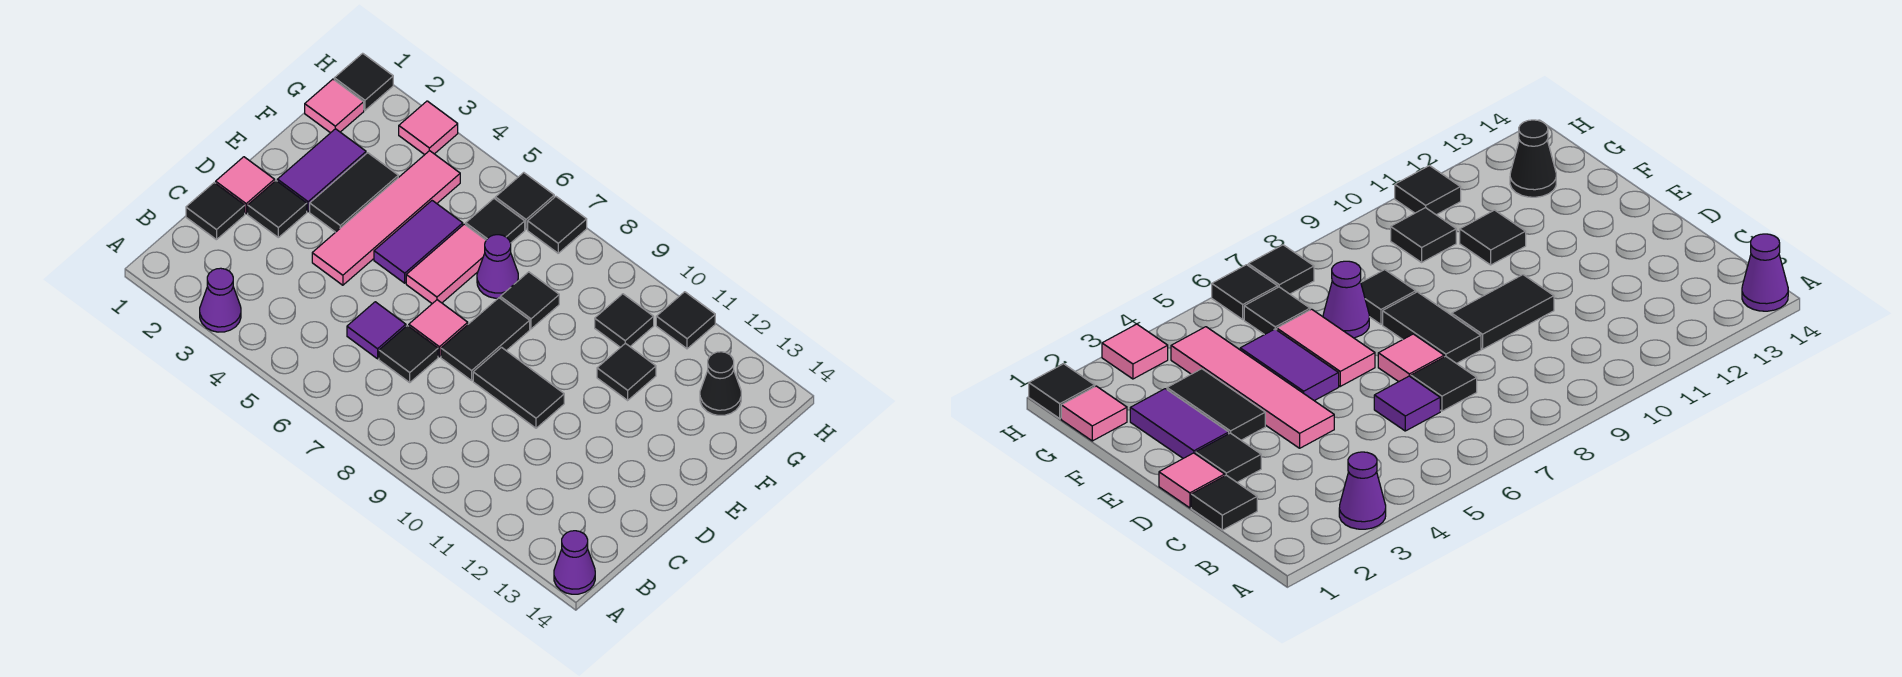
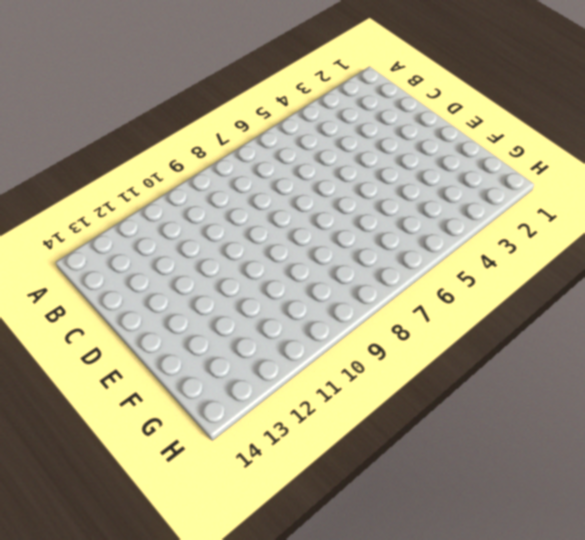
none -> purple cone A3 level 1
none -> purple cone A14 level 1
none -> black tile C1 level 1

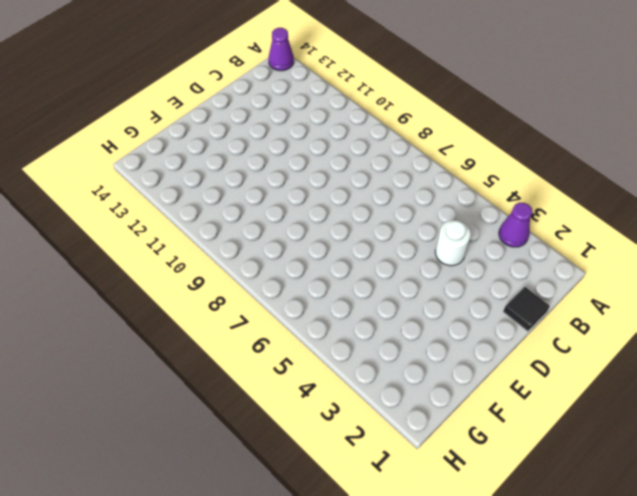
white round brick C4 level 1 -> none
none -> purple tile C6 level 1
none -> black tile C7 level 1
none -> pink tile D1 level 1

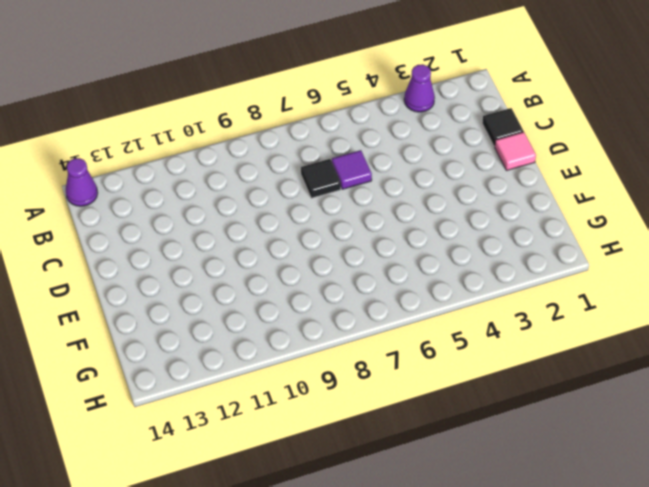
none -> black tile D2 level 1
none -> pink tile D4:G4 level 1
none -> pink tile D7 level 1

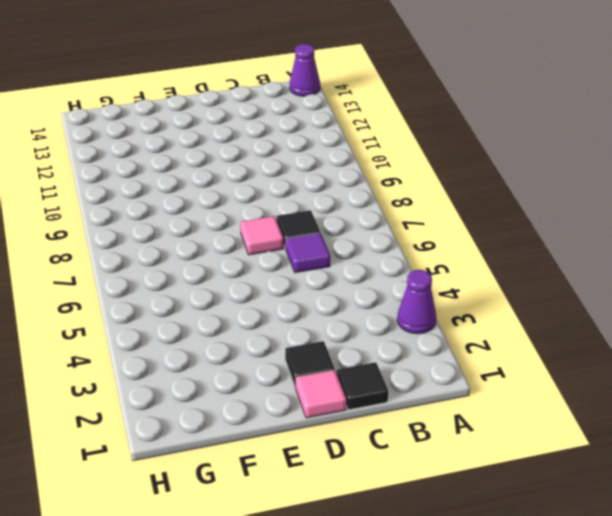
none -> pink tile D4:G4 level 1
none -> black tile D8:E8 level 1
none -> black tile D9:D10 level 1

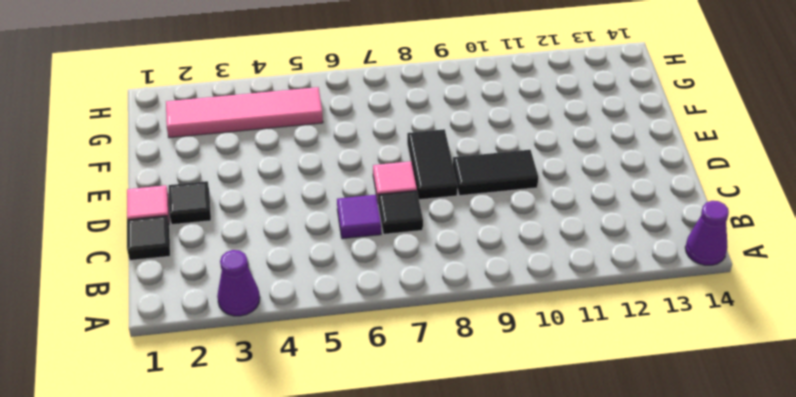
pink tile G2:G5 level 1 -> pink tile D4:G4 level 1
none -> purple tile E2:F2 level 1
none -> black tile E3:F3 level 1
none -> purple tile E5:F5 level 1

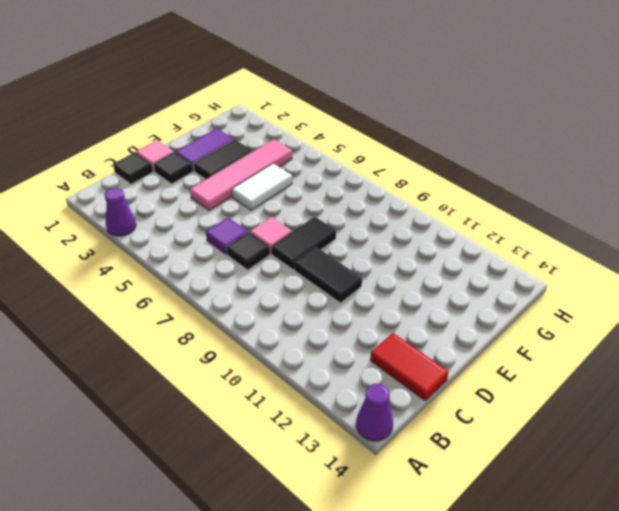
red tile C13:C14 level 1 -> none
white tile E5:F5 level 1 -> purple tile E5:F5 level 1
none -> pink tile E6:F6 level 1
none -> purple cone F7 level 1
none -> black tile F8 level 1

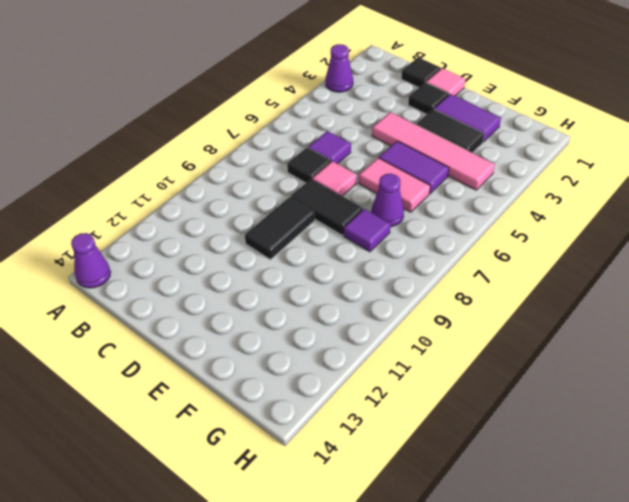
purple tile F8 level 1 -> black tile F8 level 1
none -> black tile F11 level 1
none -> pink tile G1 level 1
none -> black tile G6 level 1

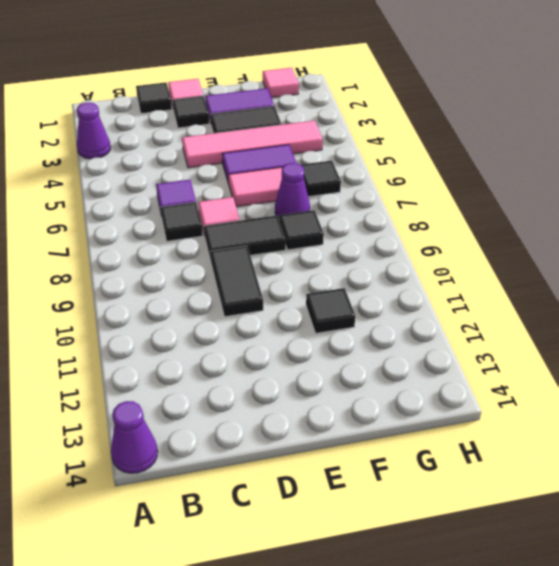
none -> black tile G10 level 1
none -> black cone G13 level 1
none -> black tile H1 level 1

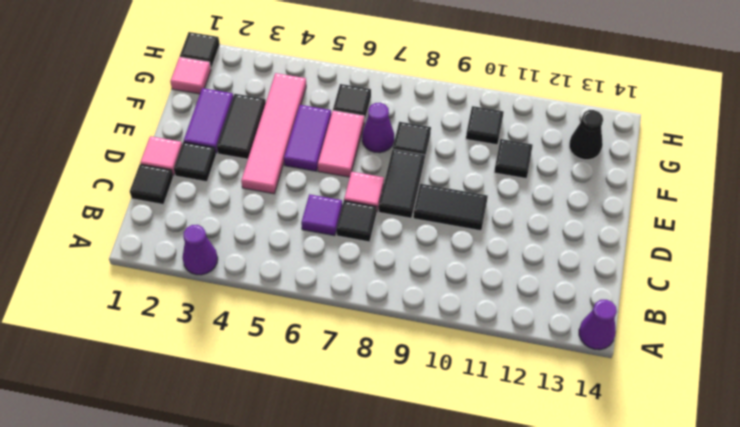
none -> pink tile H3 level 1
none -> black tile H6 level 1
none -> black tile H7 level 1

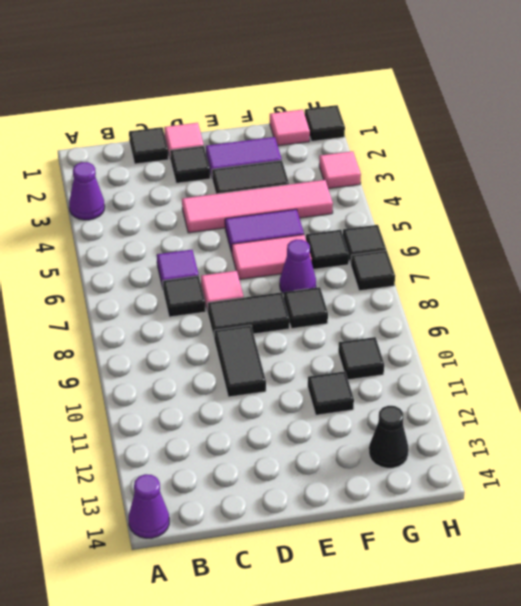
none -> black tile H11 level 1

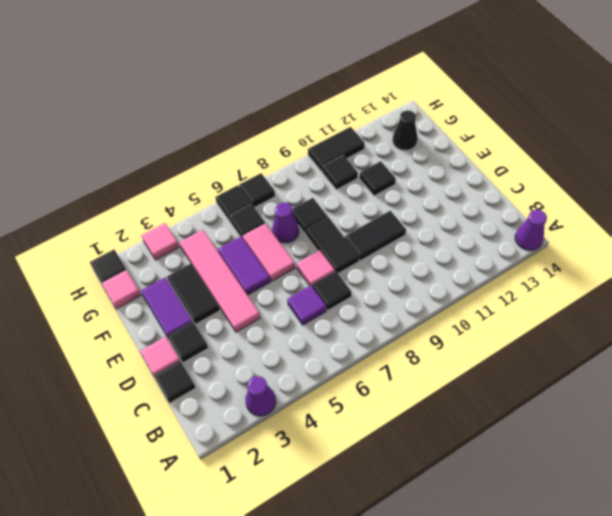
black tile H10:H11 level 1 -> black tile H11 level 1

